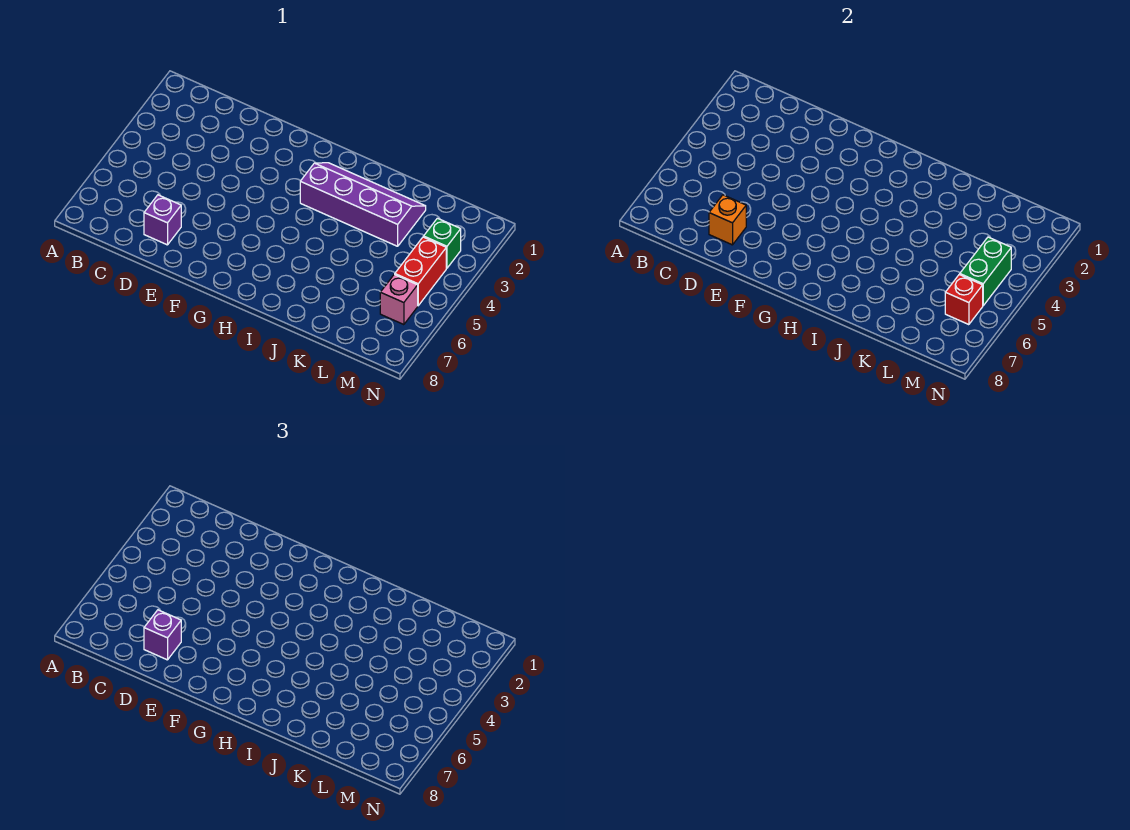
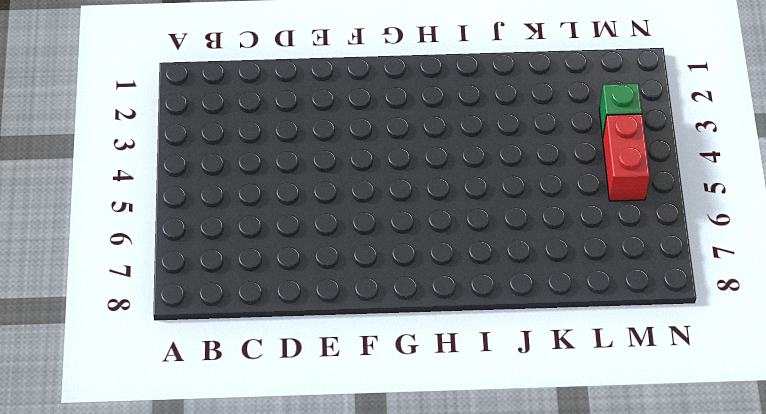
none -> purple brick D7 level 1
none -> purple slope H2:K3 level 1 top 3

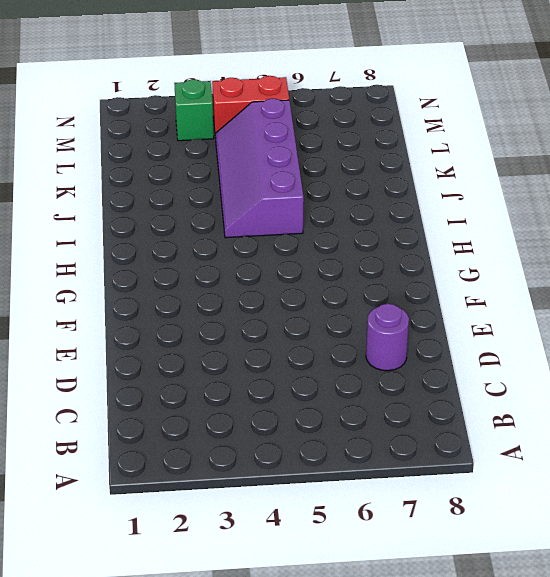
purple round brick D7 level 1 -> purple brick D7 level 1
purple slope I4:L5 level 1 top 5 -> purple slope H2:K3 level 1 top 3
none -> pink brick M6 level 1
none -> orange brick D7 level 2

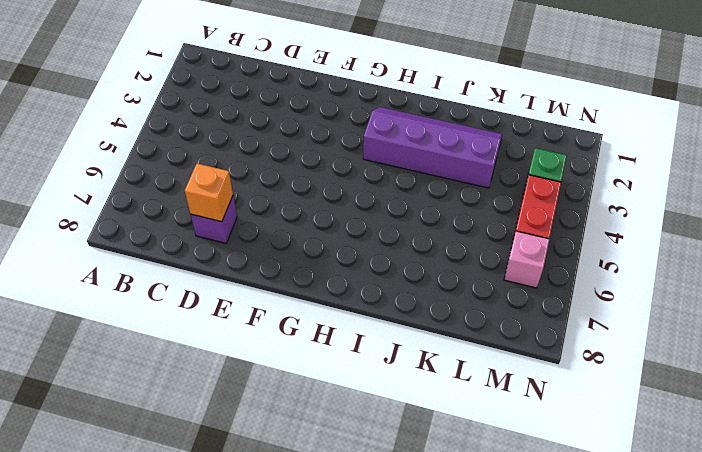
none -> green brick M4:M5 level 2
none -> red brick M6 level 2

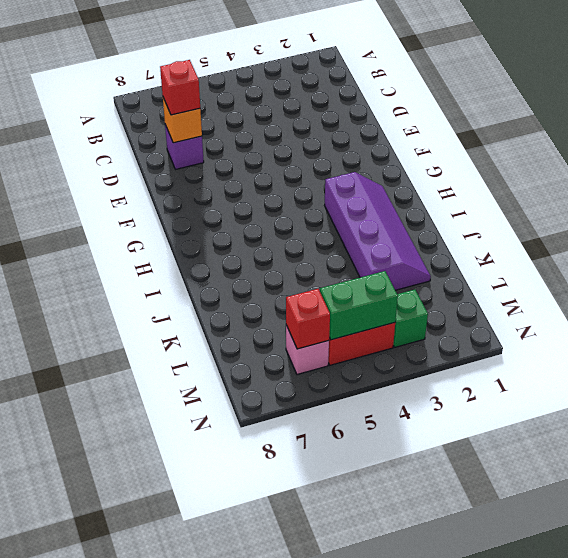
red brick D7 level 3 -> purple brick D7 level 3

